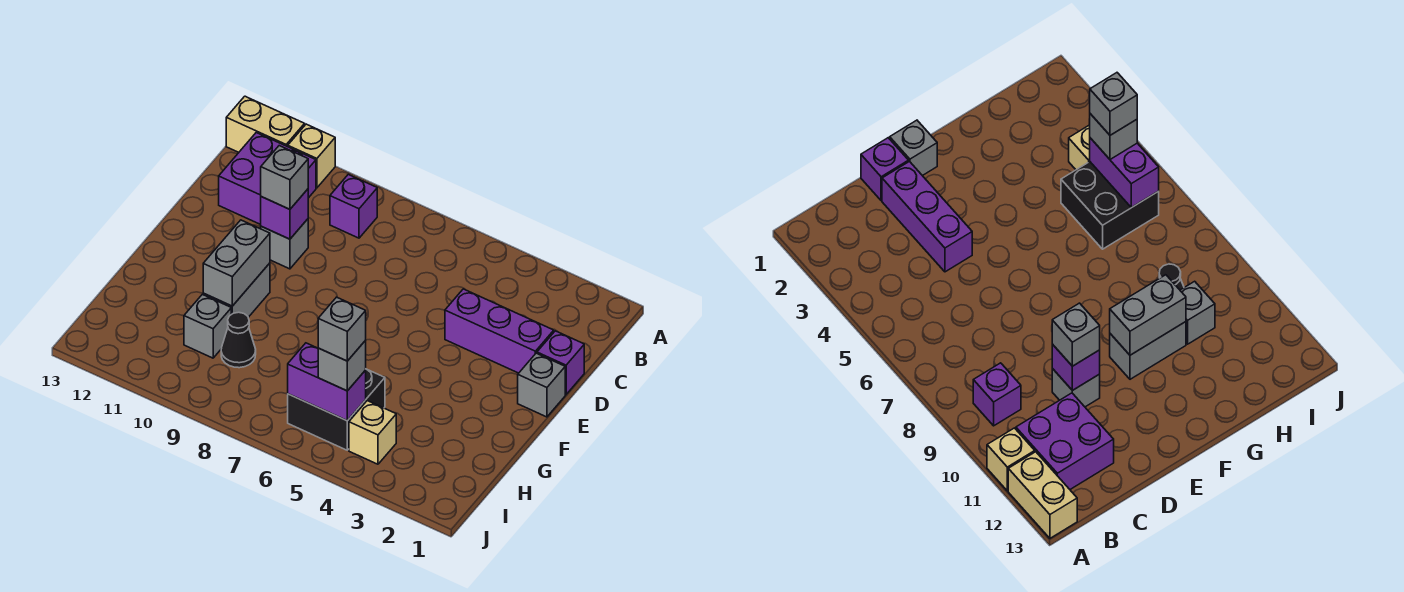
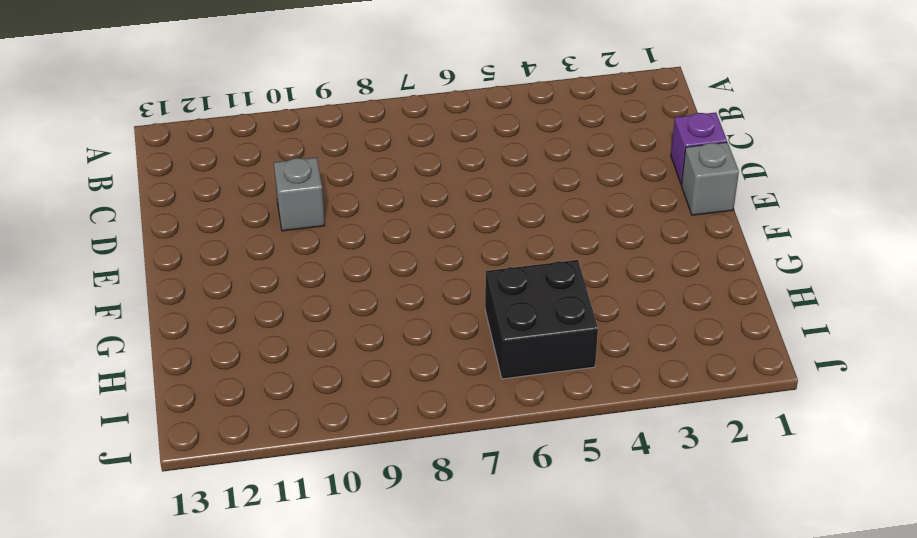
none -> tan brick A11 level 1
none -> tan brick A12:A13 level 1
none -> purple brick B9 level 1

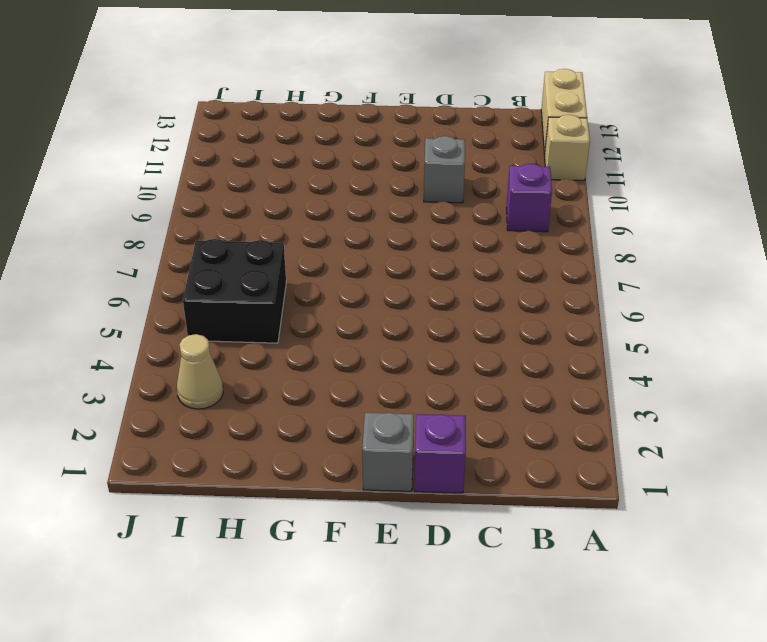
tan cone I3 level 1 -> none
none -> purple brick B11:C12 level 1
none -> purple brick D2:D4 level 1
none -> grey brick F10:G10 level 1

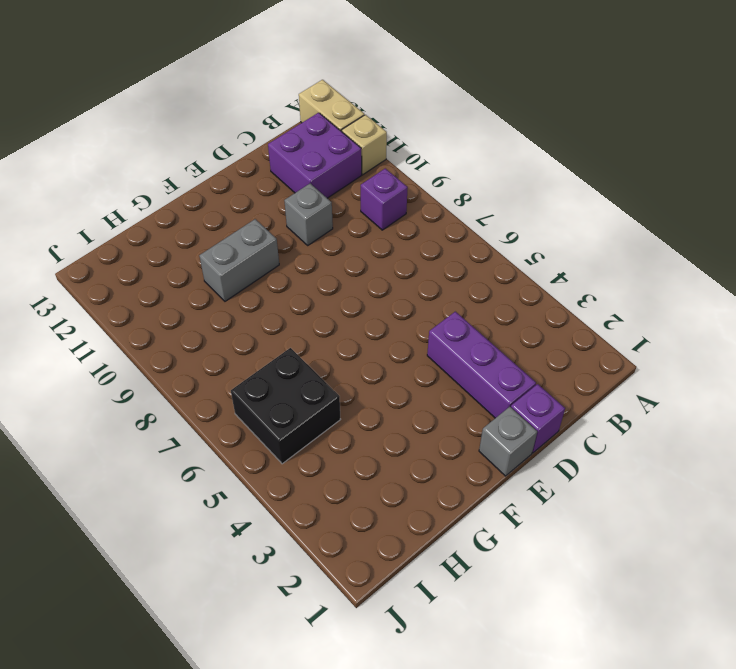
none -> black cone H9 level 1
none -> grey brick H10 level 1
none -> tan brick I4 level 1

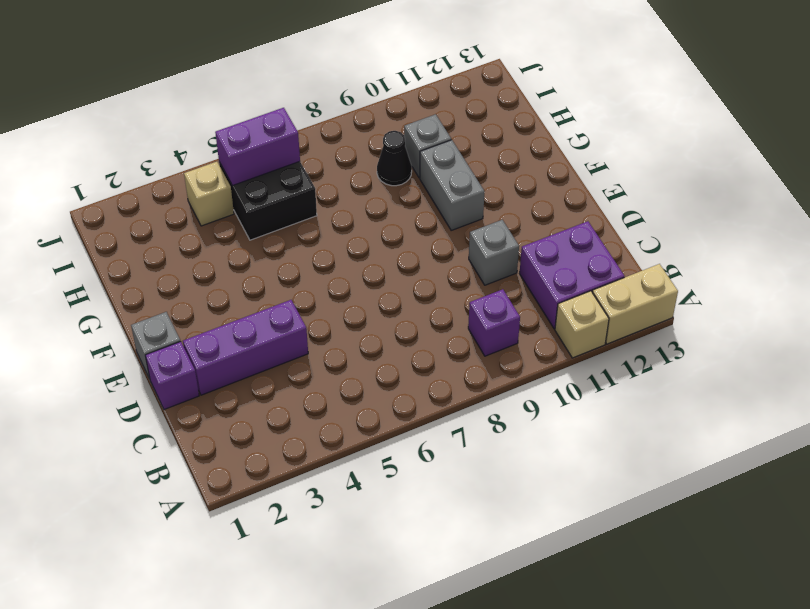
none -> purple brick D10 level 2
none -> grey brick F10:G10 level 2
none -> grey brick D10 level 3

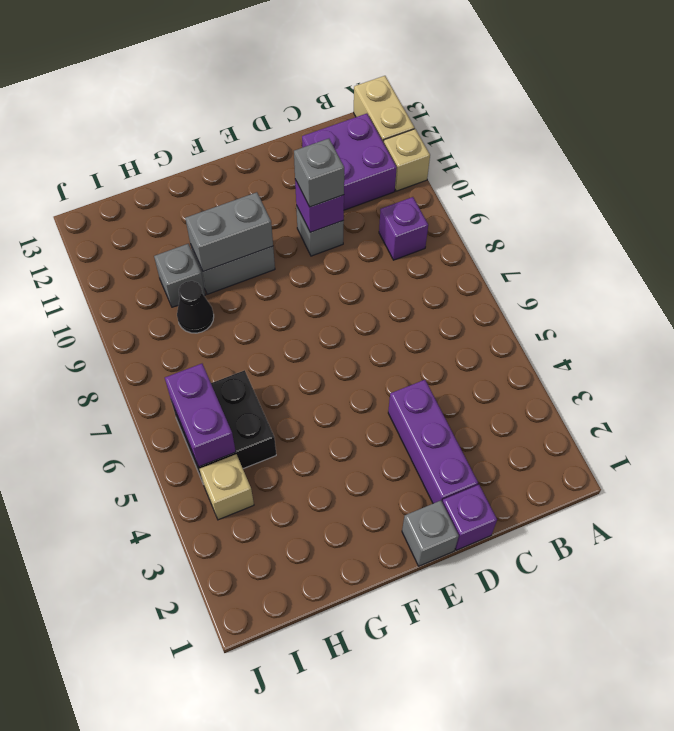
none -> grey brick I5 level 3
none -> grey brick I5 level 4

